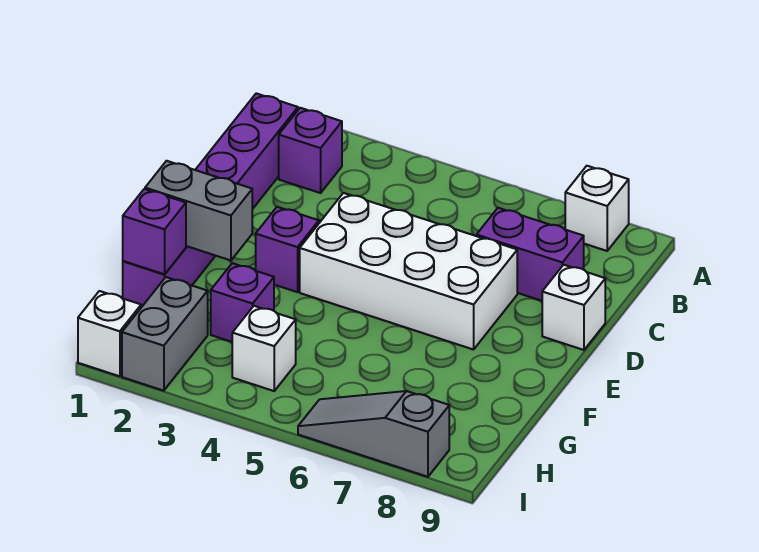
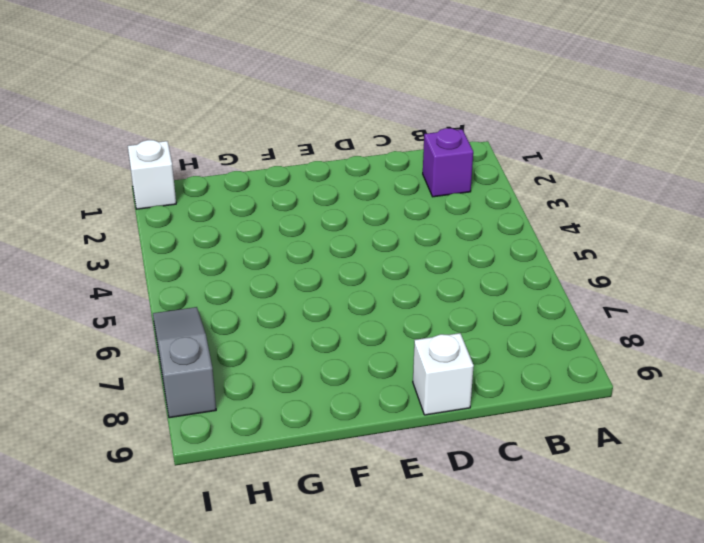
none -> white brick A8 level 1
none -> purple brick B1:G1 level 1
none -> purple brick C7:C8 level 1

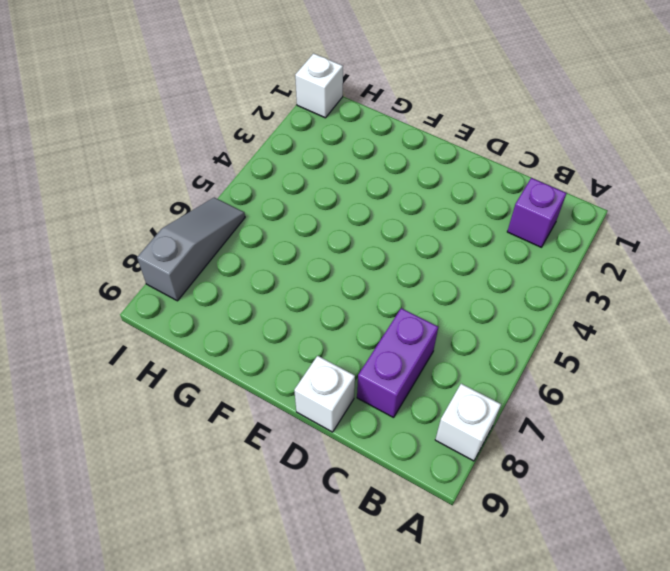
none -> purple brick B1:G1 level 1
none -> white brick D4:E7 level 1
none -> purple brick E3 level 1

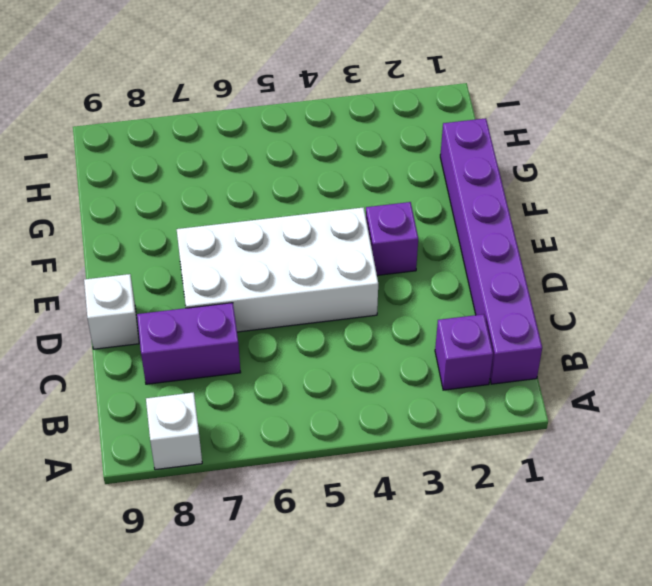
none -> purple brick G3 level 1
none -> grey brick H2:I2 level 1
none -> white brick H4 level 1

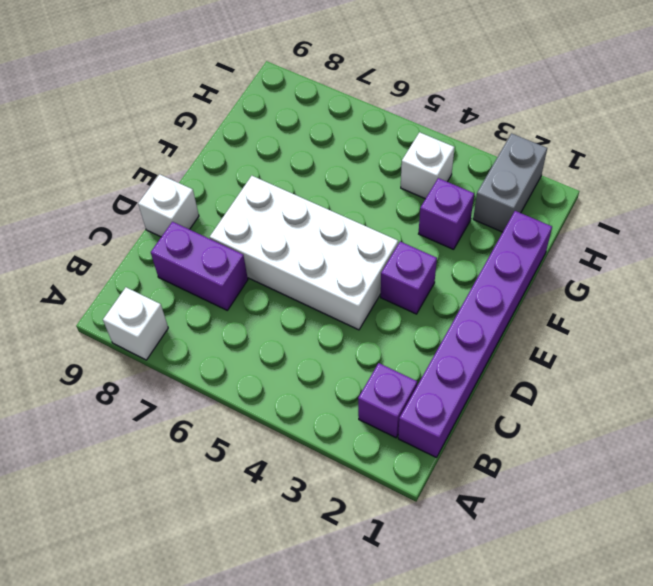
none -> white brick I1 level 1
none -> grey slope I6:I8 level 1 top 8
none -> grey brick F1:F2 level 2

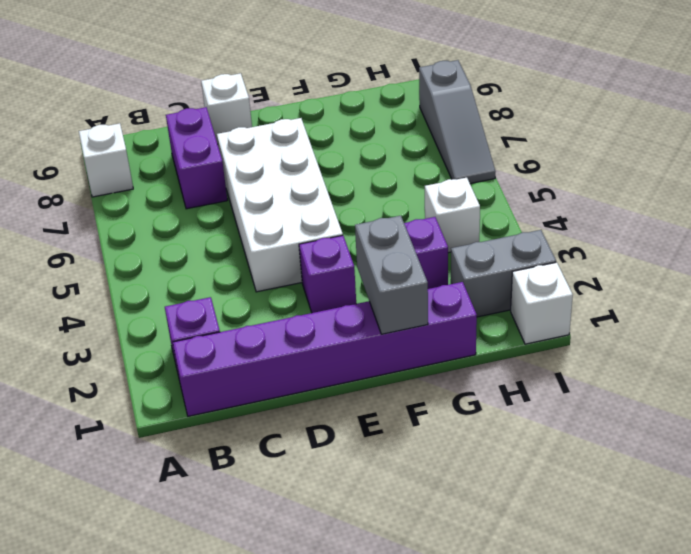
none -> purple brick G1 level 2

